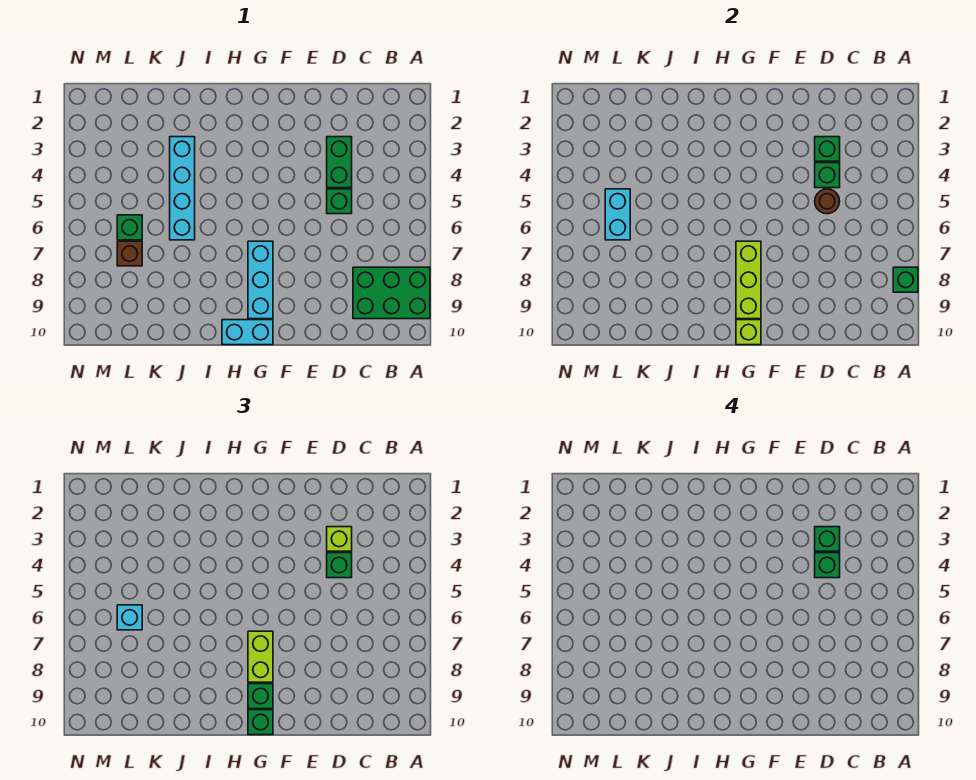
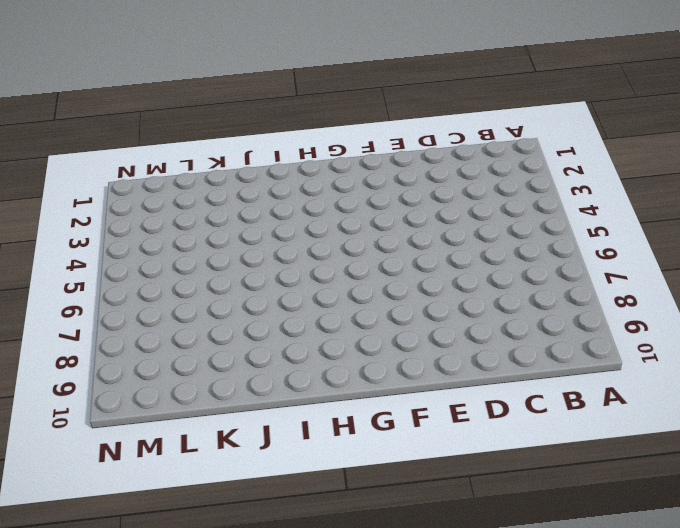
none -> green brick A8:C9 level 1
none -> green brick D3:D4 level 1
none -> green brick D5 level 1

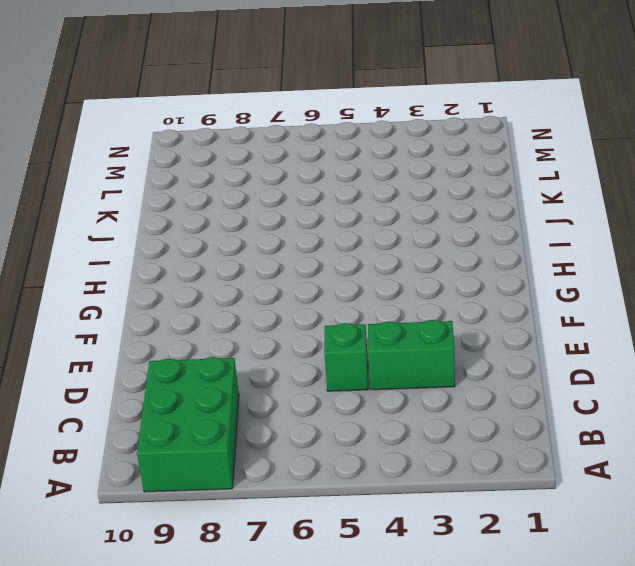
none -> cyan brick G7:G9 level 1
none -> cyan brick G10:H10 level 1
none -> cyan brick J3:J6 level 1

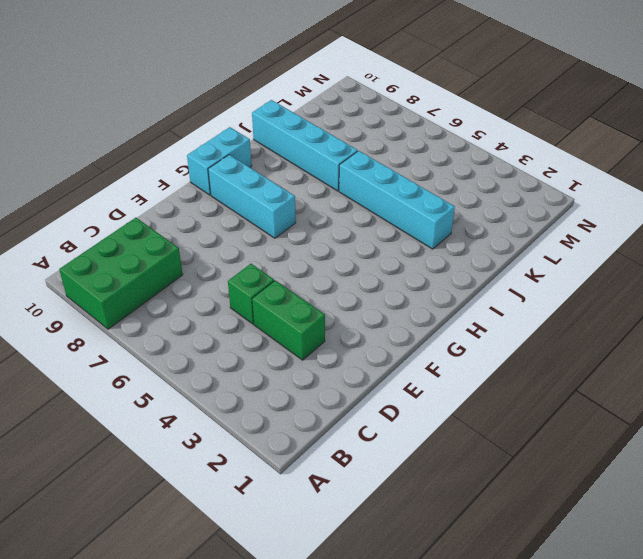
cyan brick J7:J10 level 1 -> none
none -> green brick L6 level 1
none -> brown brick L7 level 1
none -> green brick A8 level 2

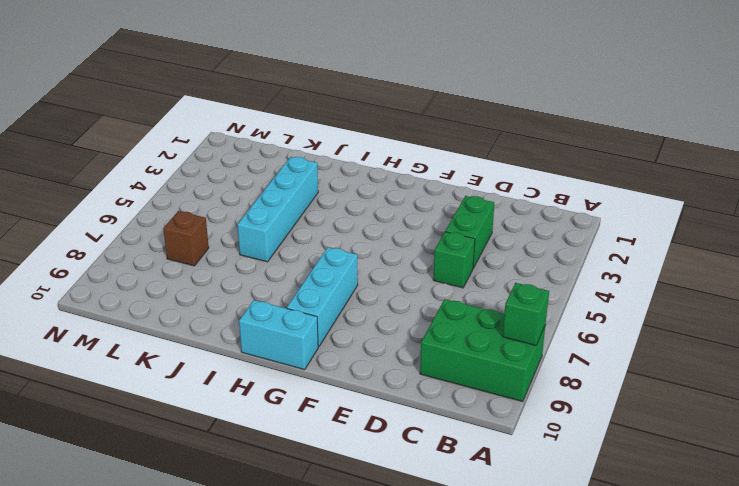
none -> green brick L6 level 1
none -> green brick D3 level 2
none -> green brick D4 level 2

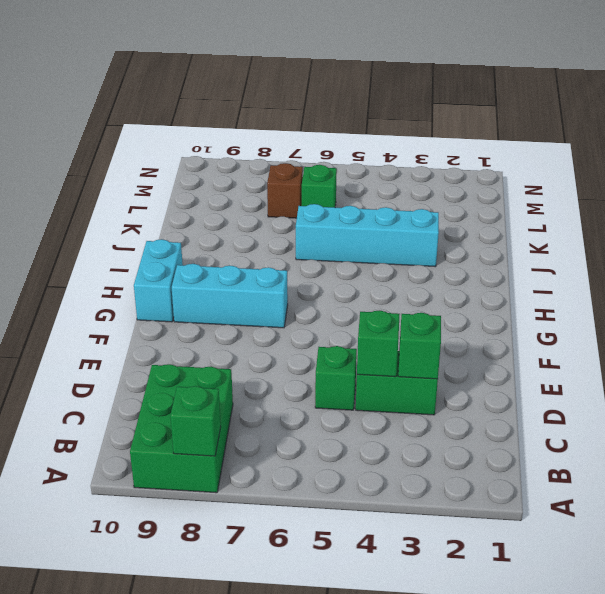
none -> brown round brick D5 level 2
none -> lime brick G7:G9 level 2
none -> lime brick G10 level 2

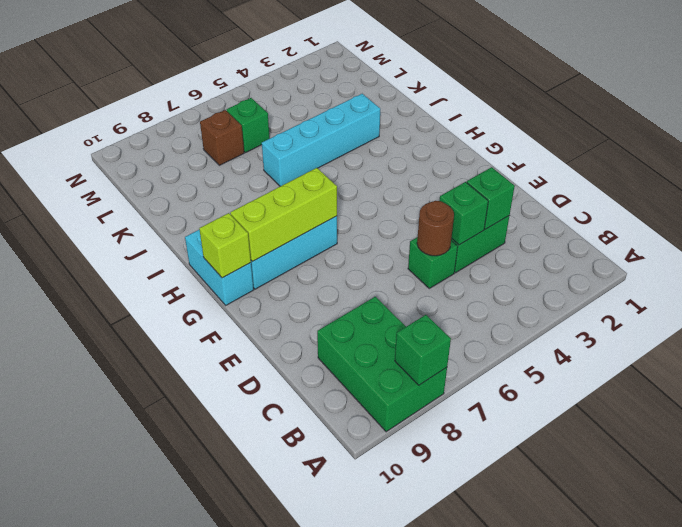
none -> cyan brick L5:L6 level 2
none -> lime brick D3 level 3
none -> green brick D4 level 3

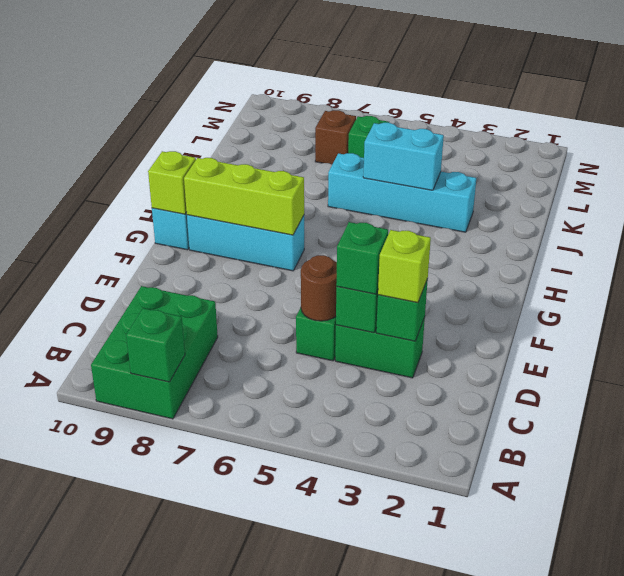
cyan brick J4:J5 level 2 -> cyan brick L5:L6 level 2
none -> lime brick G7:G8 level 3
none -> green brick G9 level 3
none -> green brick G10 level 3

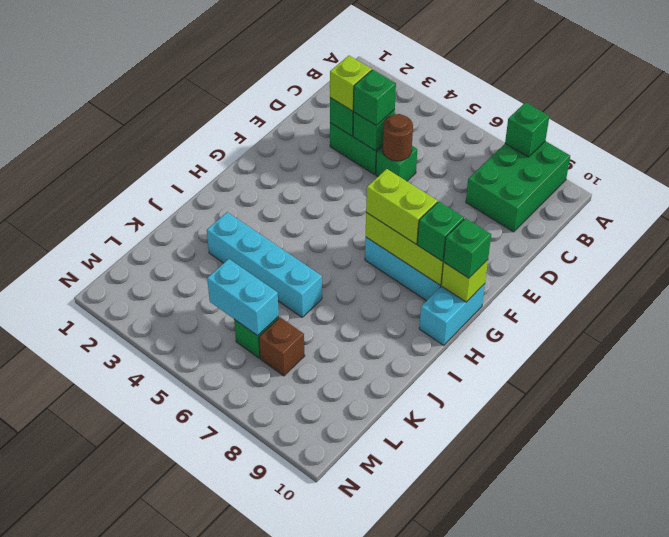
none -> cyan brick L6 level 3
none -> green brick D3 level 4
none -> green brick D4 level 4

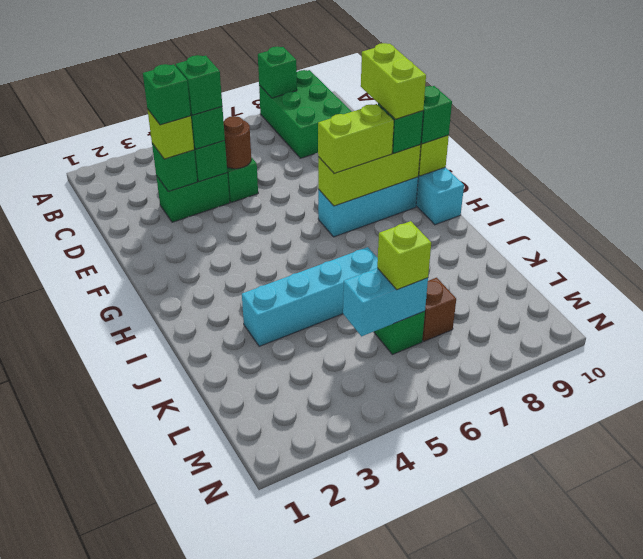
lime brick F9:G9 level 4 -> none
lime brick L6 level 3 -> cyan brick L6 level 3

